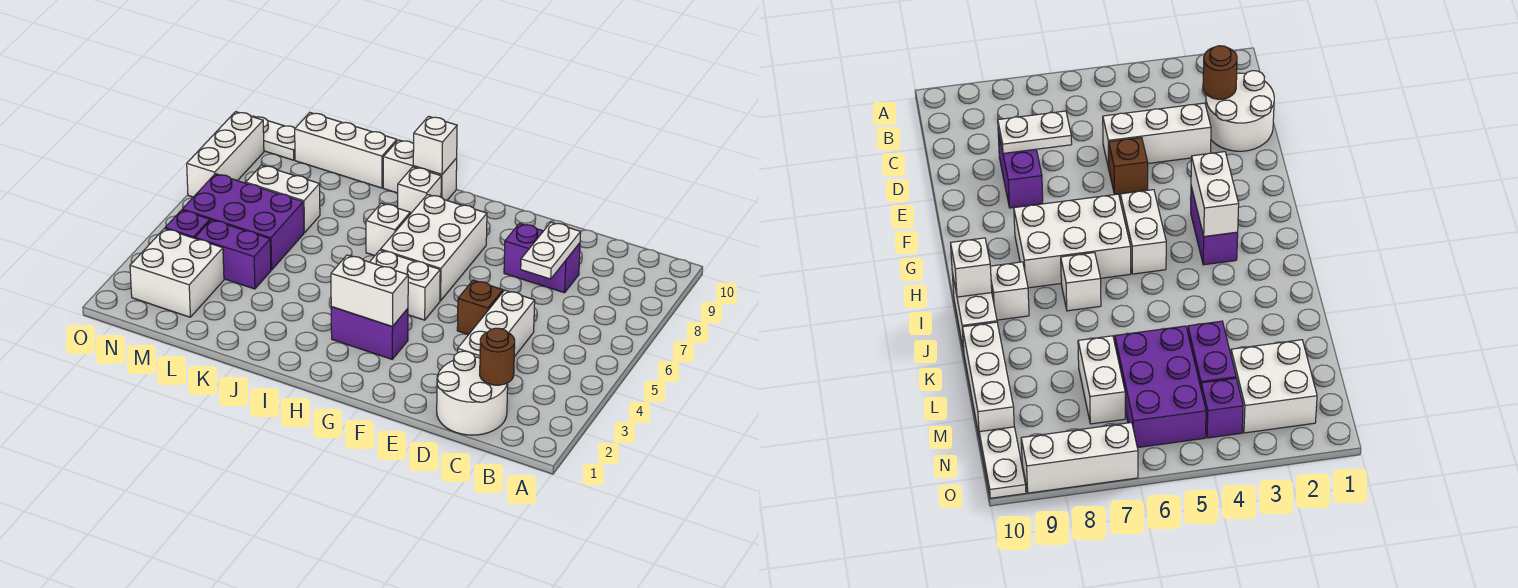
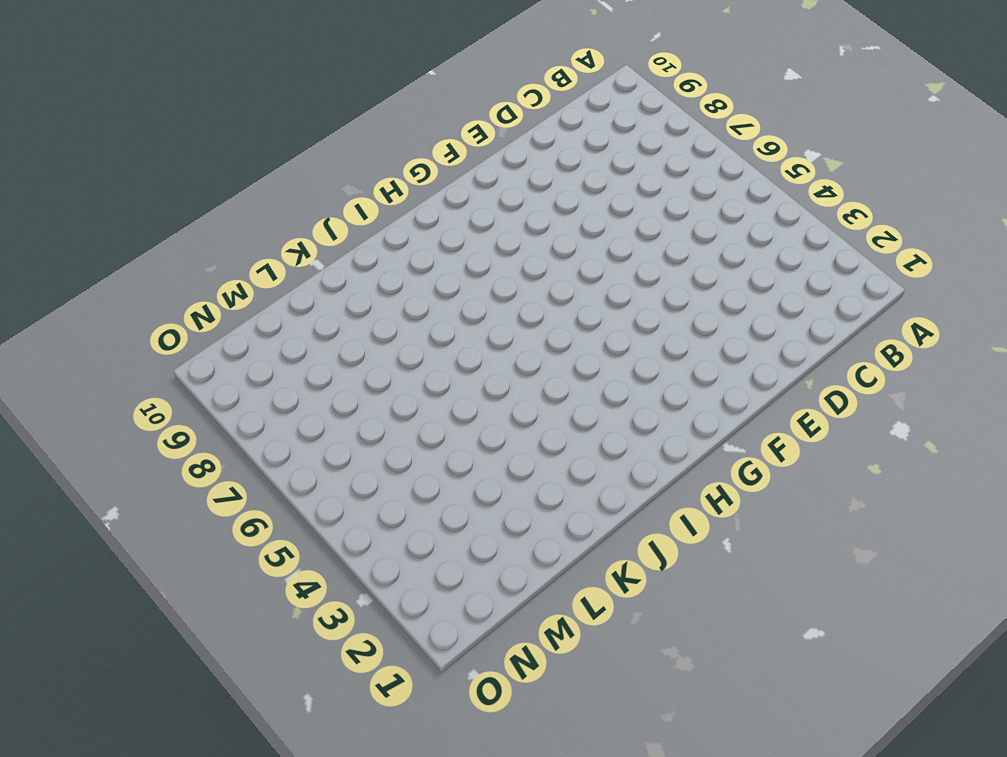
none -> white round brick C1:D2 level 1
none -> white brick D3:D5 level 1
none -> purple brick D8:E8 level 1

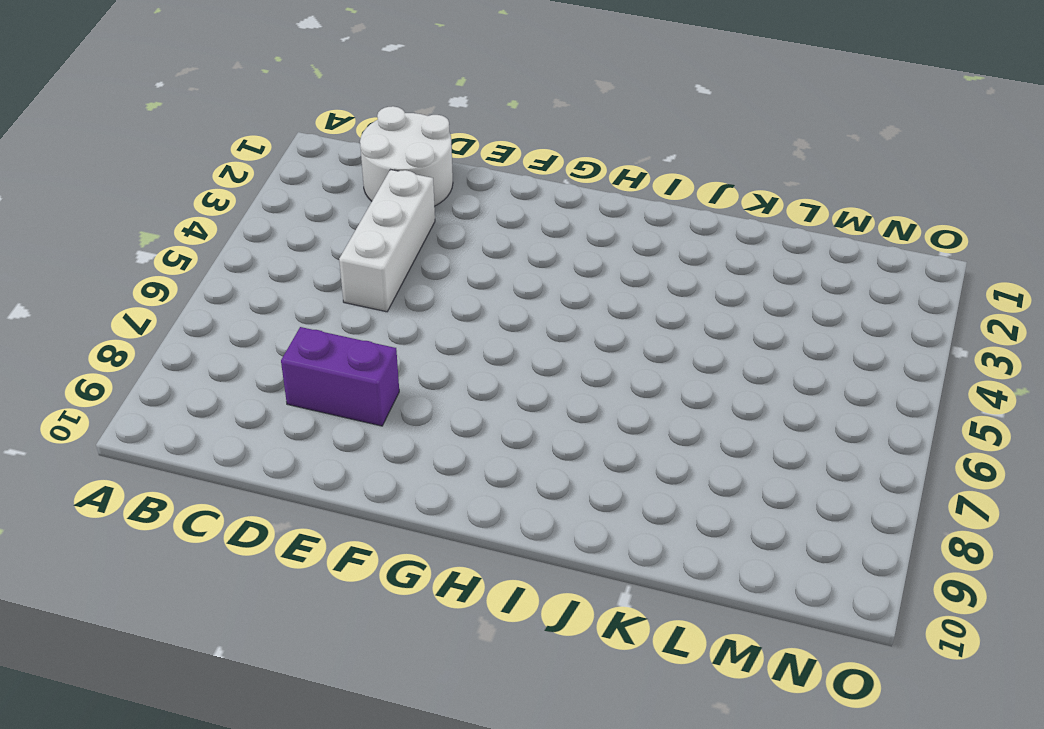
none -> brown brick E5 level 1
none -> purple brick G3:H3 level 1
none -> white brick G5:H5 level 1

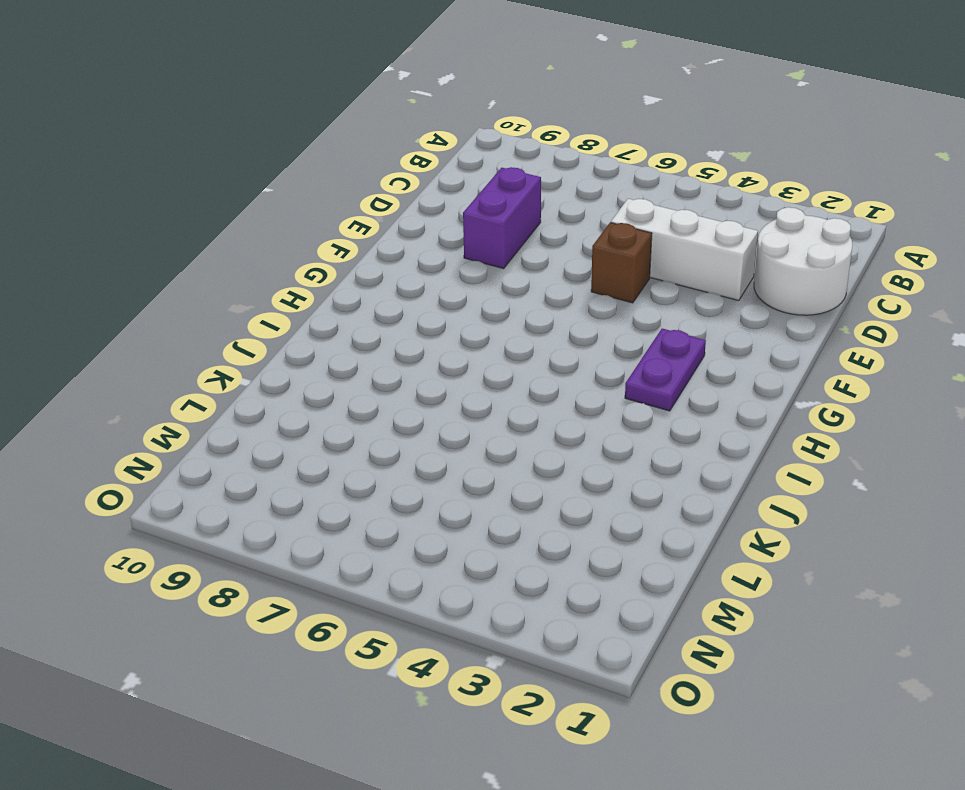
purple plate G3:H3 level 1 -> purple brick G3:H3 level 1
none -> white brick G5:H5 level 1
none -> white brick G6:H8 level 1
none -> white brick I7 level 1

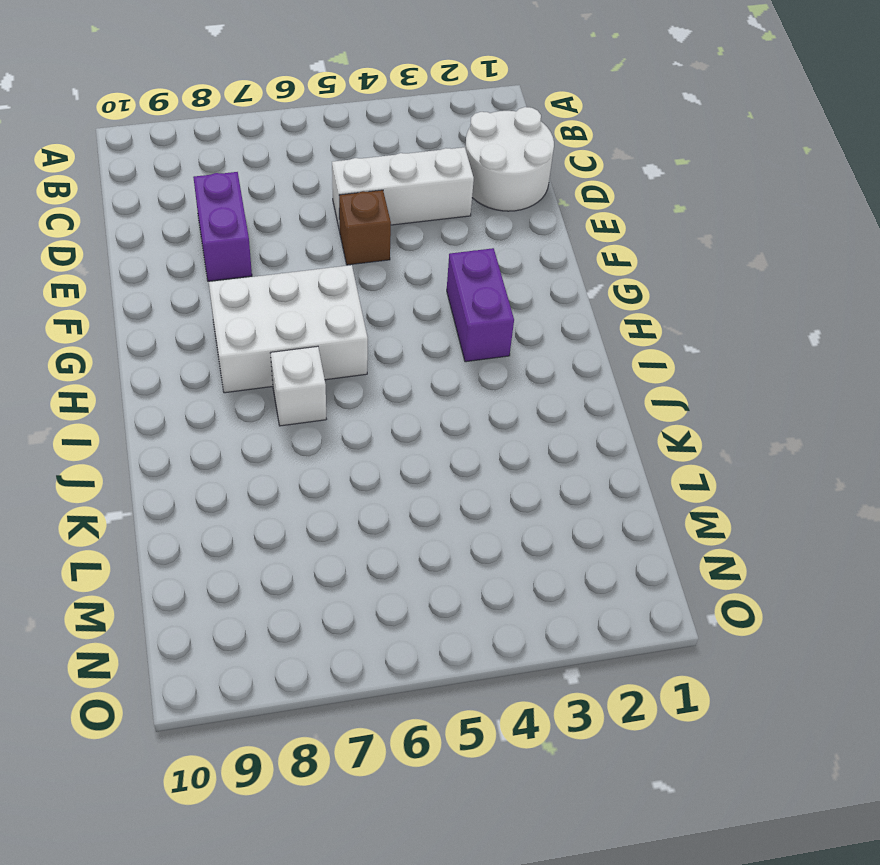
none -> white brick G5:H5 level 1
none -> white brick I9 level 1
none -> white brick I10:J10 level 1

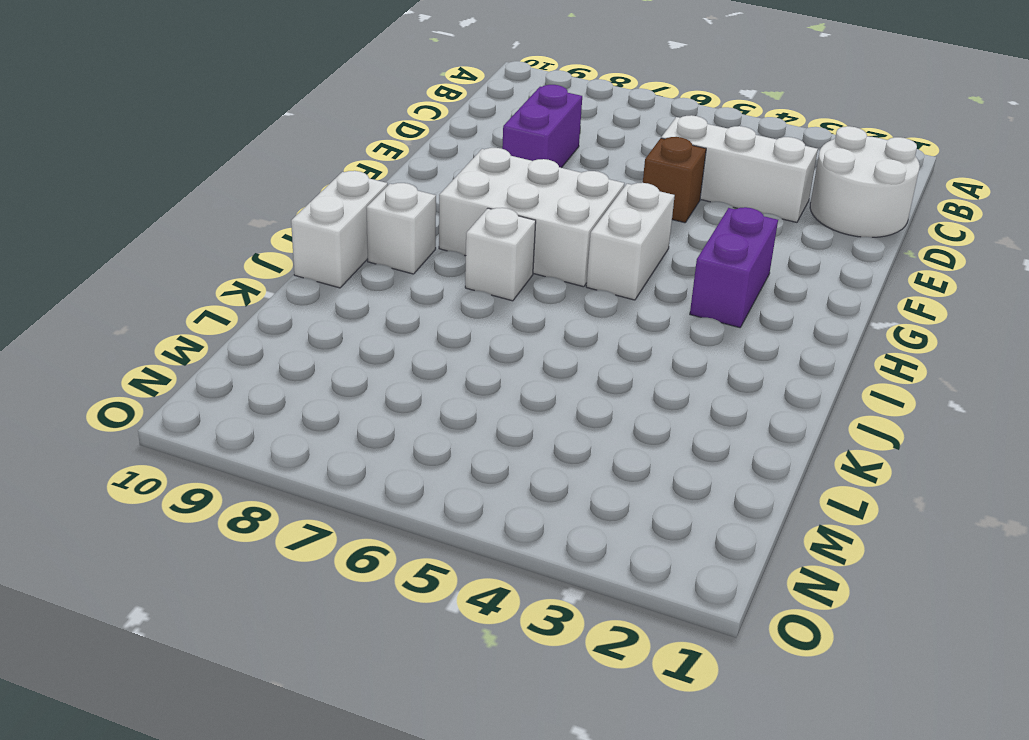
none -> white brick K10:M10 level 1
none -> purple brick L4:M4 level 1
none -> purple brick L5:N6 level 1

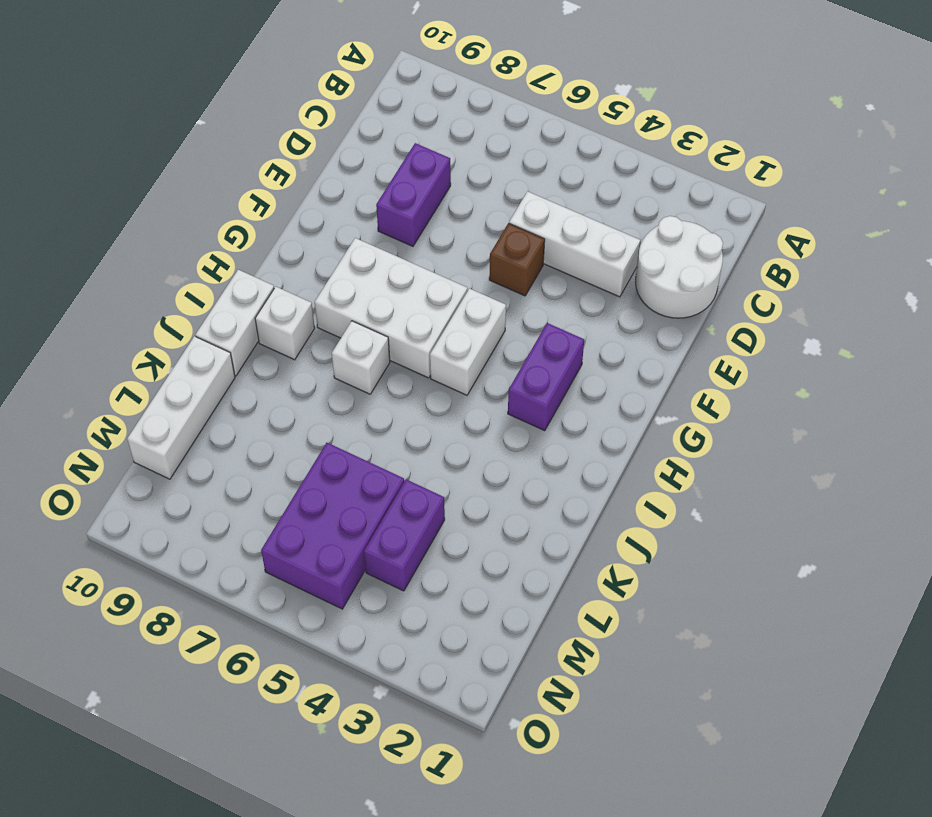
none -> white brick L7:M7 level 1
none -> white brick M2:N3 level 1
none -> purple brick N4 level 1

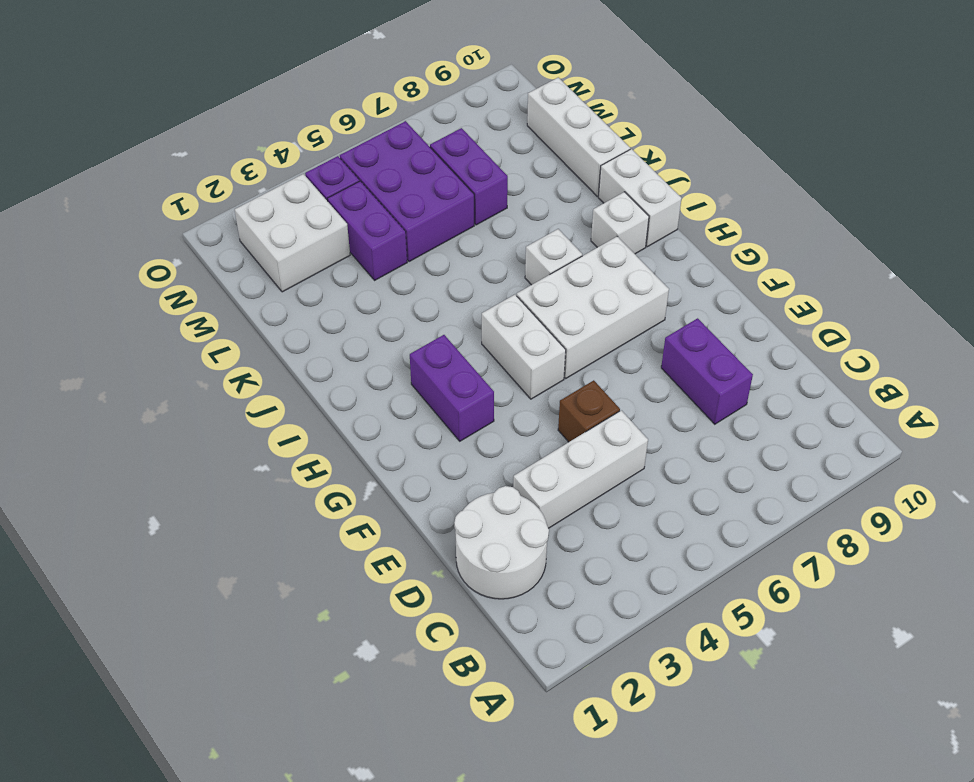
purple brick L7:M7 level 1 -> white brick L7:M7 level 1
none -> white plate N10:O10 level 1
none -> white brick O7:O9 level 1
none -> brown round brick C2 level 2

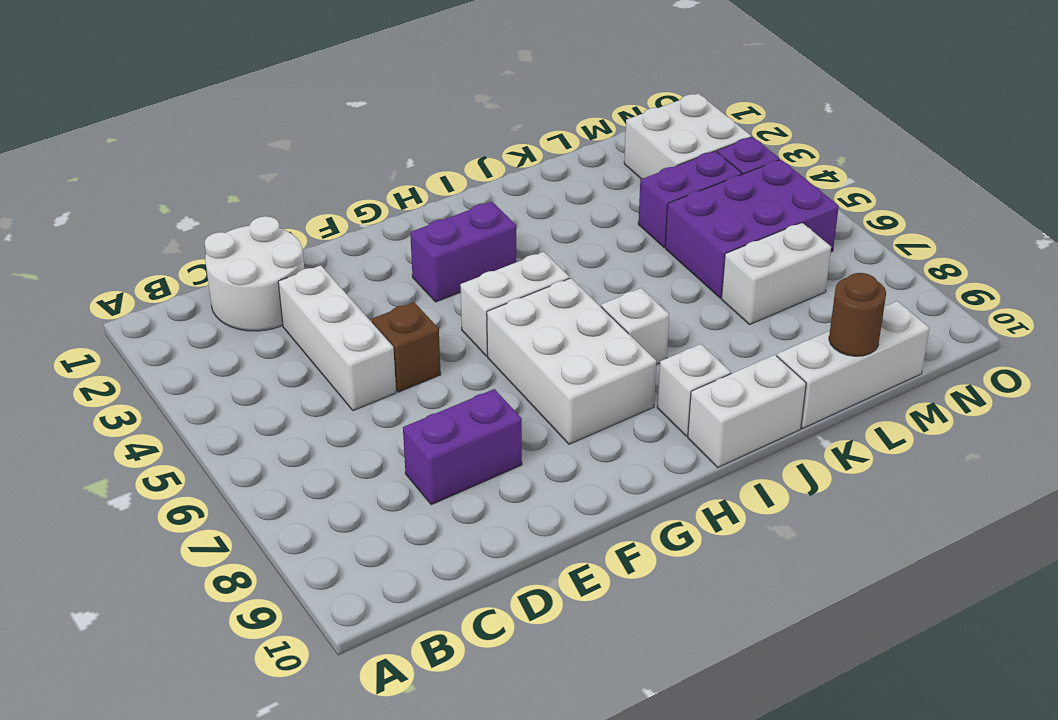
brown round brick L10 level 2 -> brown round brick C2 level 2
none -> white plate N10:O10 level 1
none -> white brick O7:O9 level 1
none -> white plate D7:D8 level 2

